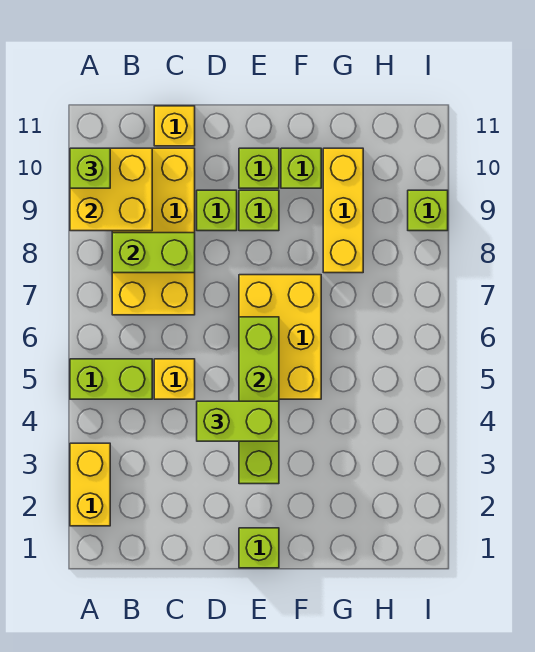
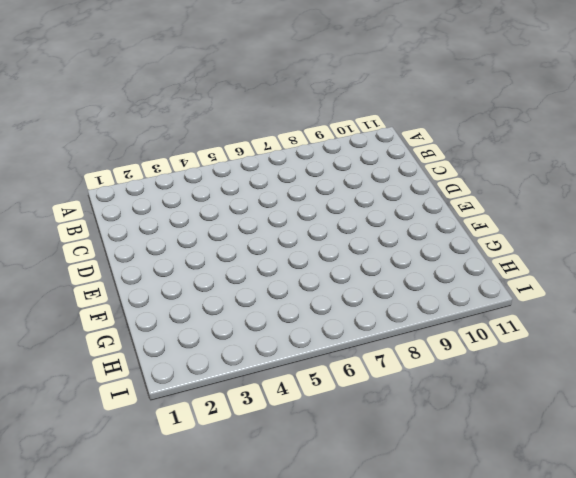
none -> yellow brick A2:A3 level 1
none -> lime brick A5:B5 level 1
none -> yellow brick B7:C10 level 1

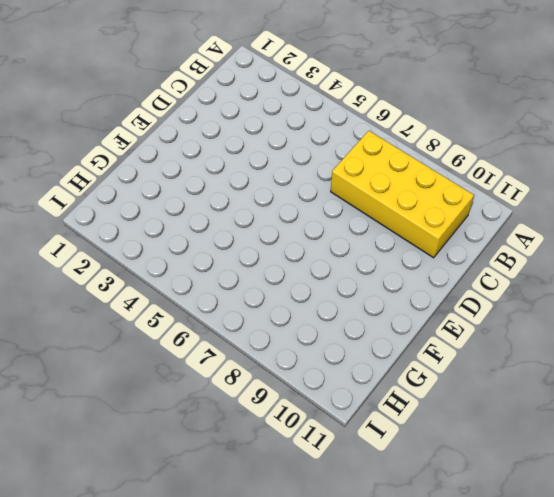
none -> yellow brick A2:A3 level 1
none -> lime brick A5:B5 level 1
none -> yellow brick C5 level 1

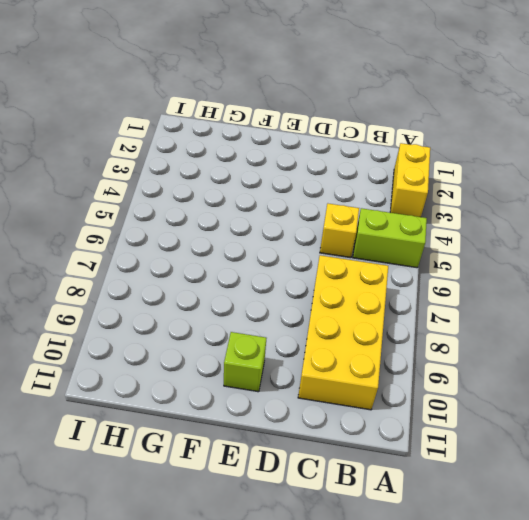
none -> yellow brick C11 level 1
none -> lime brick D9 level 1
none -> lime brick E1 level 1

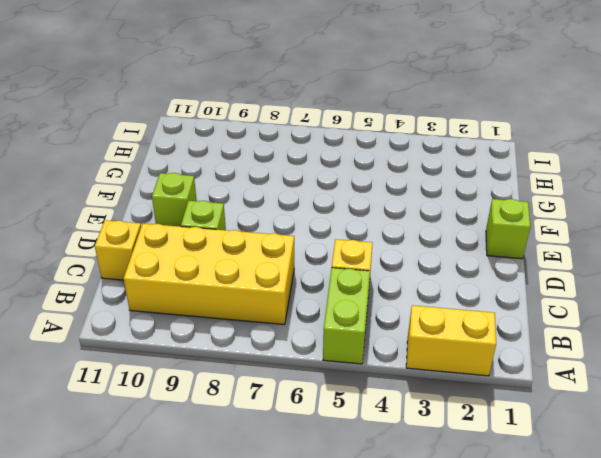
none -> yellow brick E5:F7 level 1
none -> lime brick E9 level 1
none -> lime brick F10 level 1

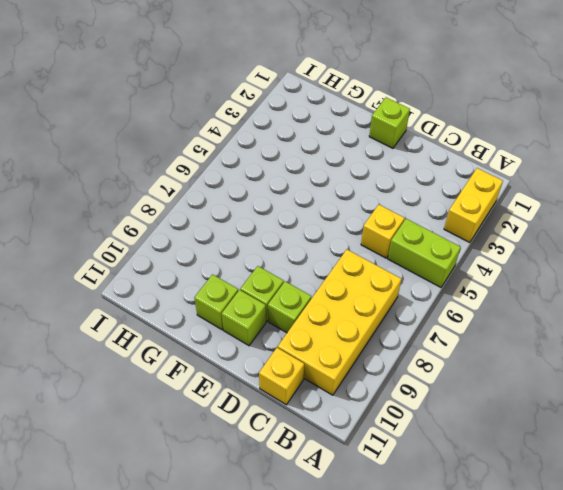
none -> yellow brick E5:F7 level 1
none -> yellow brick G8:G10 level 1
none -> lime brick I9 level 1

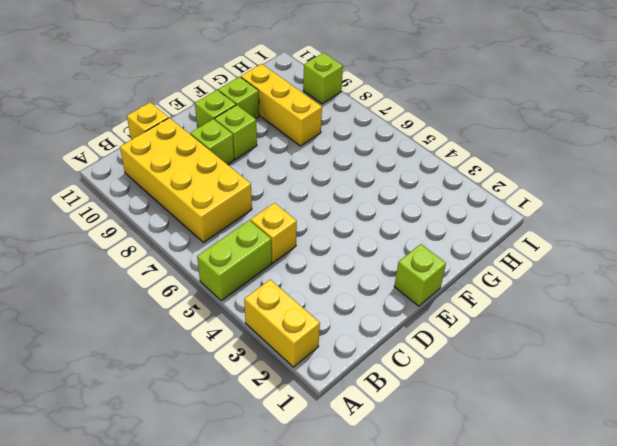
none -> yellow brick E5:F7 level 1
none -> yellow brick A9:B10 level 2
none -> lime brick B8:C8 level 2

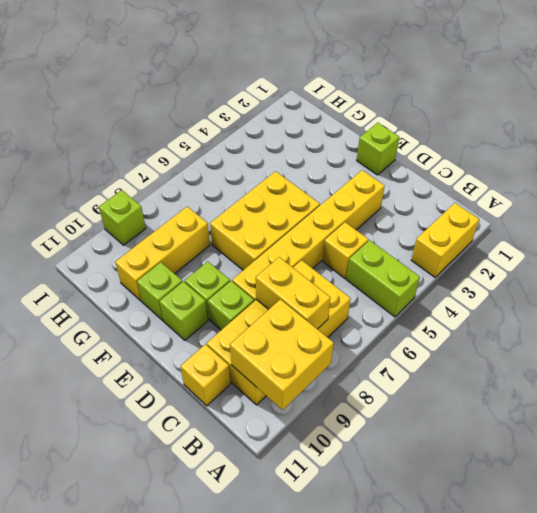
yellow brick B8:C8 level 2 -> lime brick B8:C8 level 2
yellow brick D3:D8 level 1 -> none
none -> lime brick E3:E6 level 2
none -> lime brick A10 level 3
none -> lime brick D4:E4 level 3

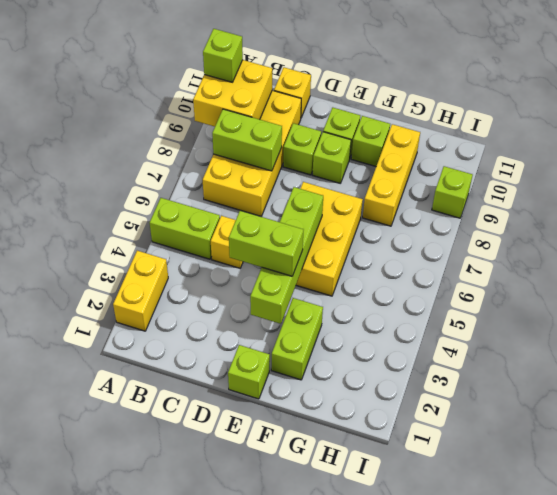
lime brick F2:F3 level 1 -> none

